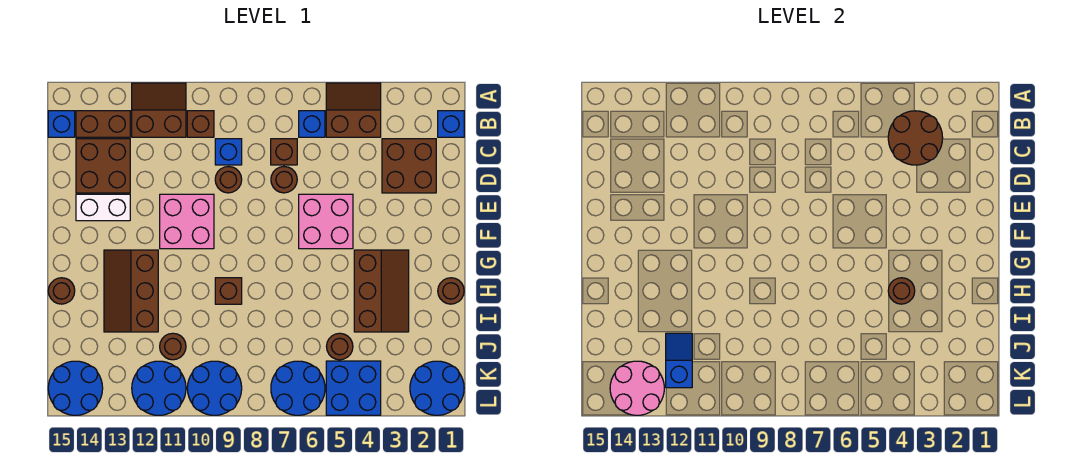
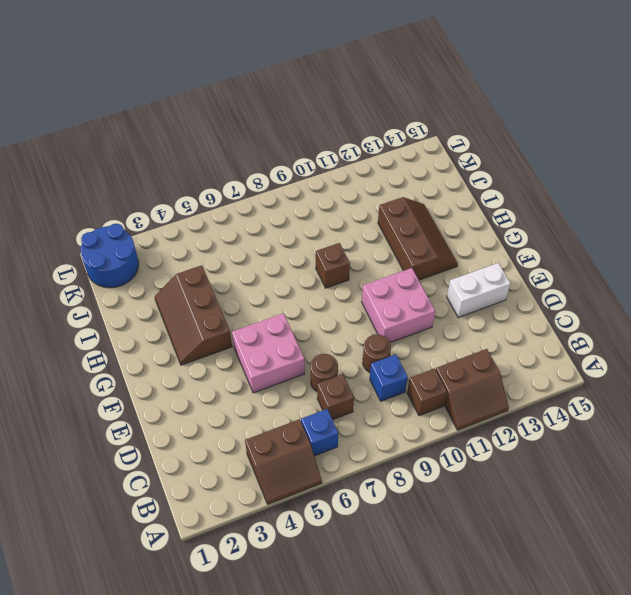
none -> blue brick B1 level 1
none -> brown brick B13:B14 level 1
none -> blue brick B15 level 1
none -> brown brick C2:D3 level 1

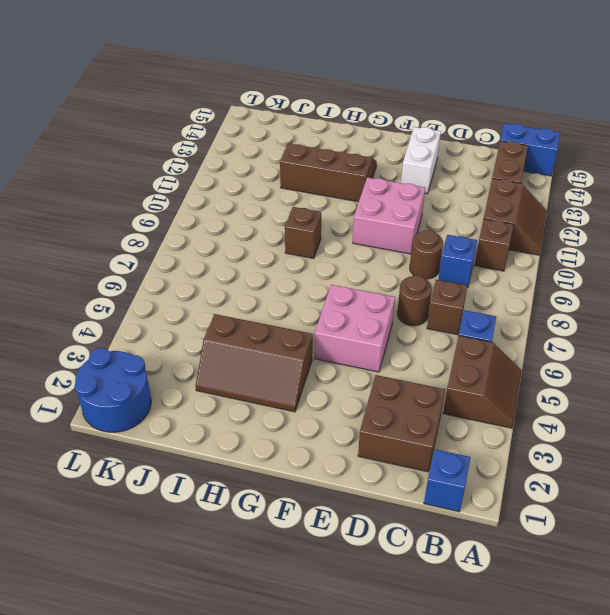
blue brick A15:B15 level 1 -> blue brick B15 level 1
none -> brown brick C13:D14 level 1
none -> brown round brick H1 level 1
none -> brown round brick H15 level 1
none -> brown round brick J5 level 1

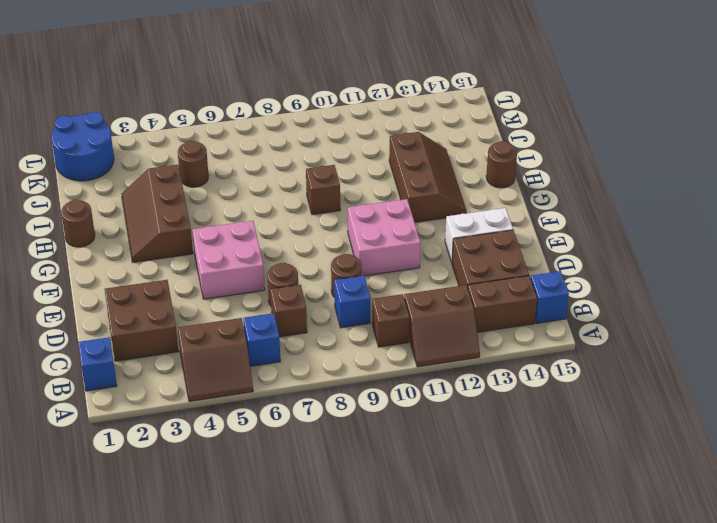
none -> brown round brick J11 level 1
none -> blue brick K4:L5 level 1
none -> blue round brick K6:L7 level 1
none -> blue round brick K9:L10 level 1

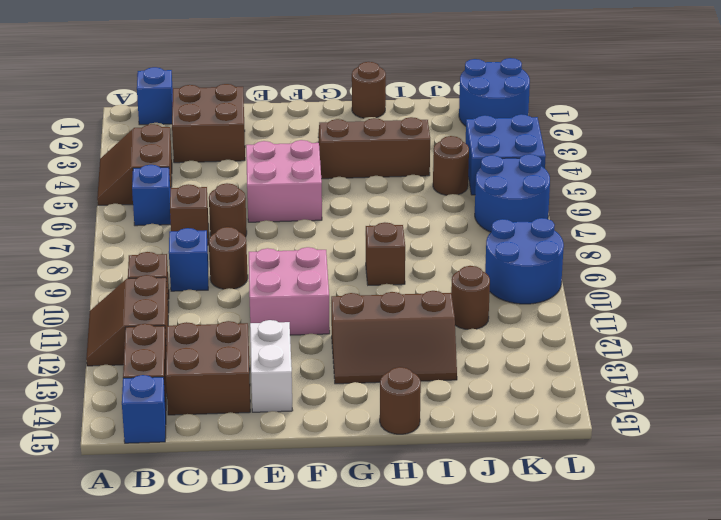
none -> blue round brick K11:L12 level 1
none -> blue round brick K14:L15 level 1
none -> brown round brick B3:C4 level 2
none -> brown round brick H4 level 2

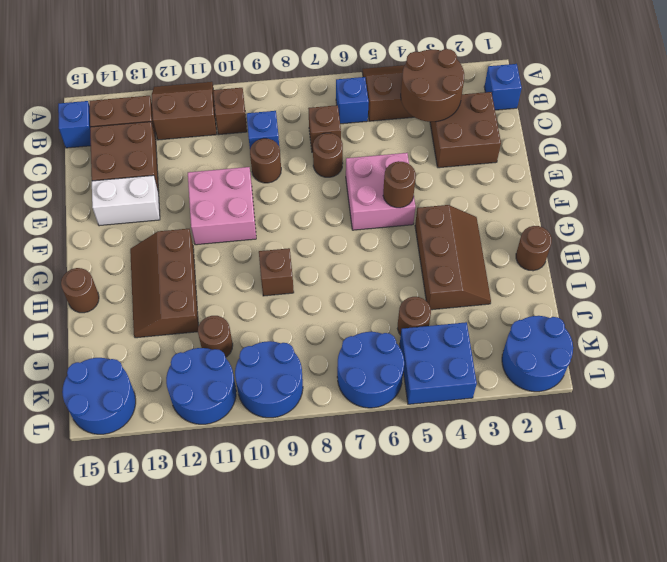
brown round brick F5 level 2 -> brown round brick H4 level 2
none -> blue slope J12:K12 level 2 top K
none -> pink round brick K13:L14 level 2

